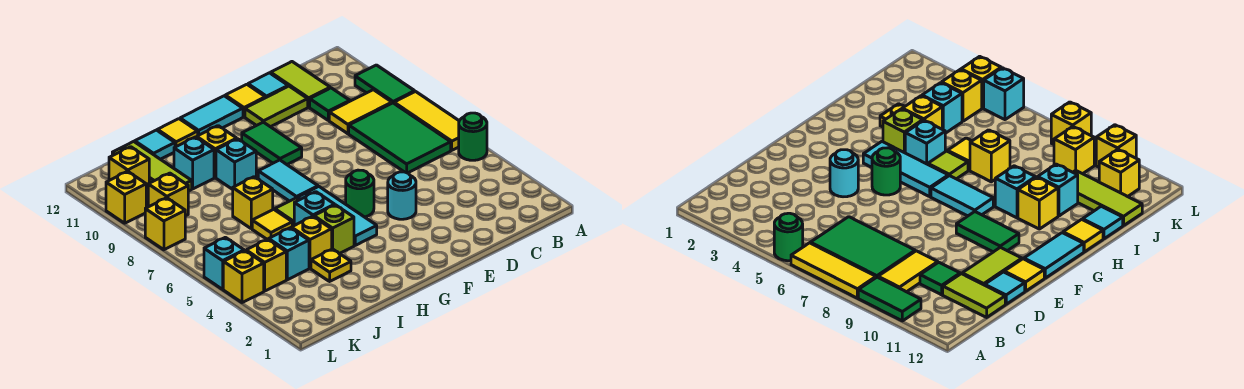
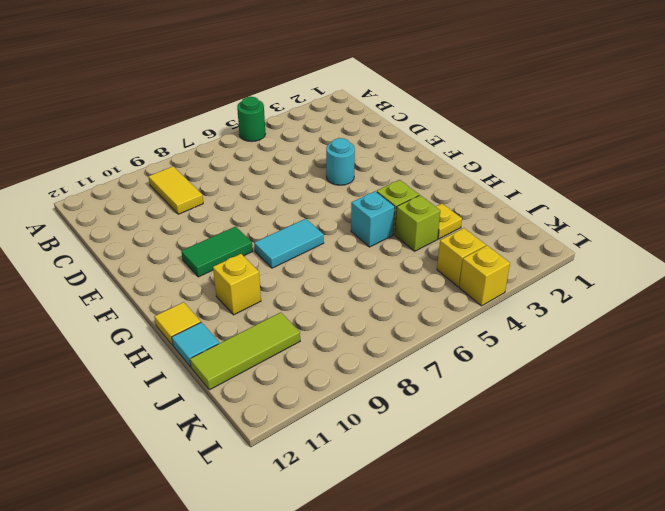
lime brick I4 level 1 -> yellow brick I4 level 1
none -> yellow tile A6:A8 level 1
none -> green tile A9:A10 level 1
none -> green tile B6:C8 level 1
none -> green tile C10 level 1

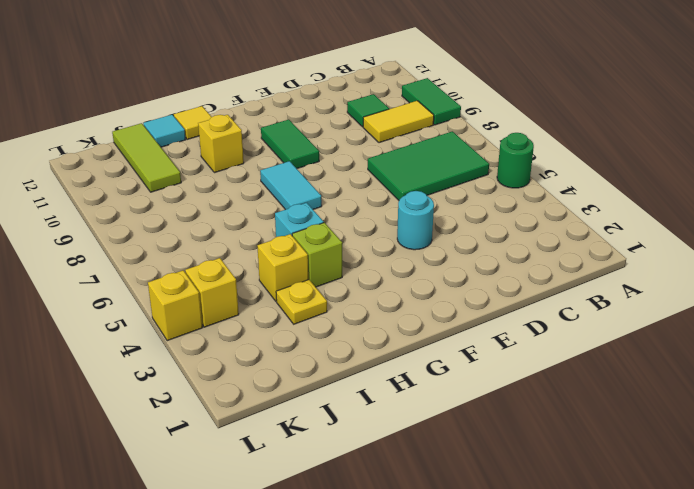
green tile B6:D7 level 1 -> green tile B6:C8 level 1
none -> yellow tile A6:A8 level 1
none -> lime tile C11:C12 level 1
none -> lime tile D11:E11 level 1
none -> cyan tile D12 level 1

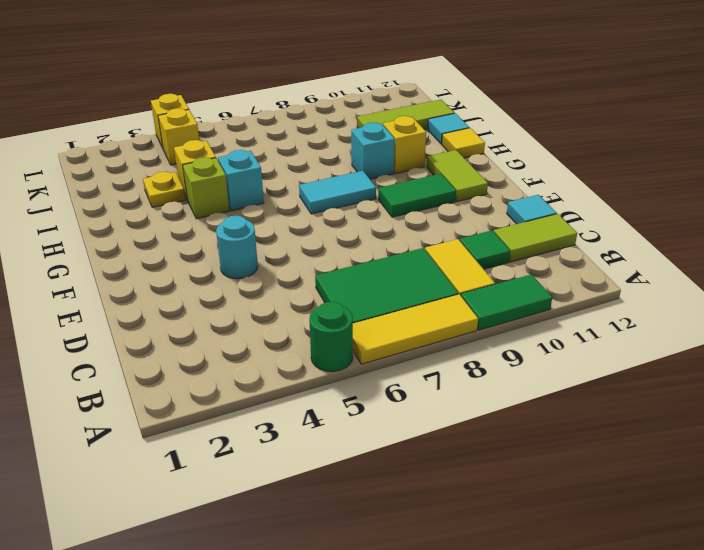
lime tile F11:G11 level 1 -> lime tile D11:E11 level 1
none -> yellow tile E12 level 1
none -> green round brick F5 level 1
none -> cyan tile F12:G12 level 1
none -> cyan tile G4:G6 level 1

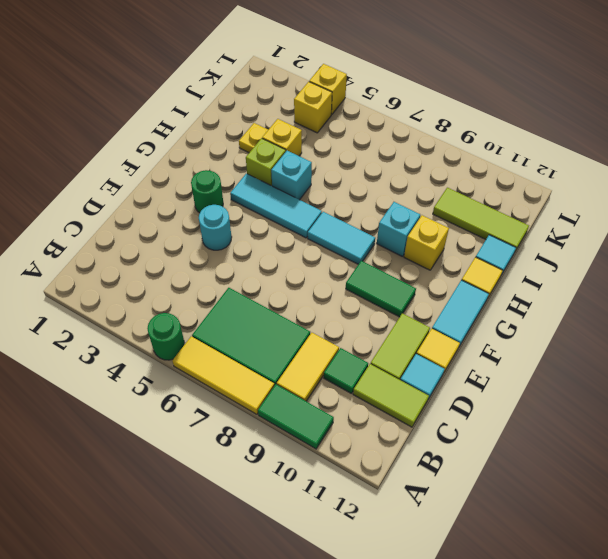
green round brick F3 level 1 -> green round brick F5 level 1
none -> lime tile H6 level 1
none -> yellow tile I6 level 1
none -> yellow brick I7 level 1
none -> cyan brick I10 level 1

